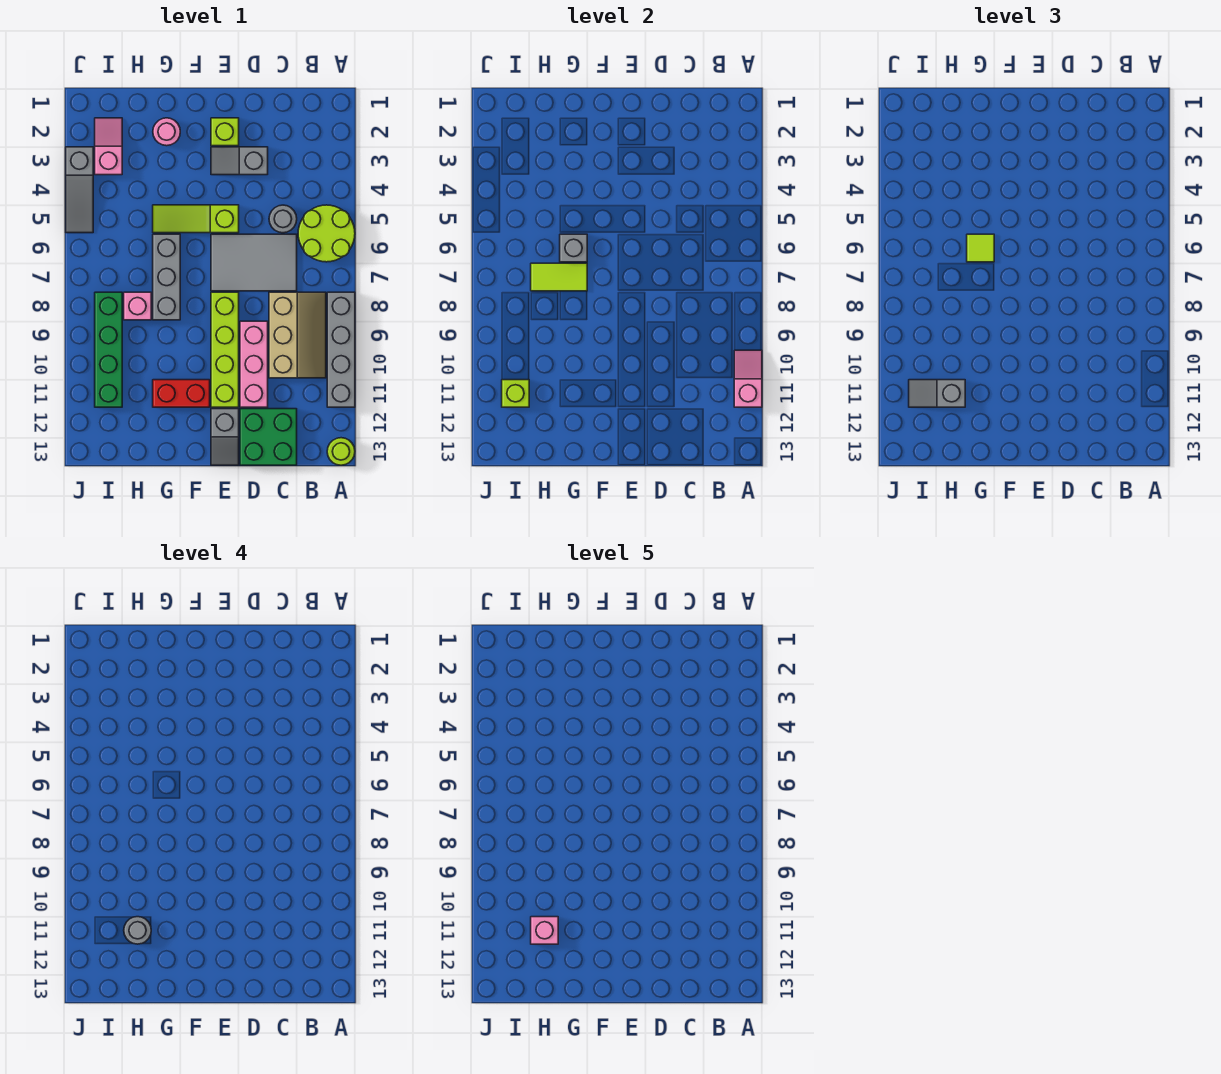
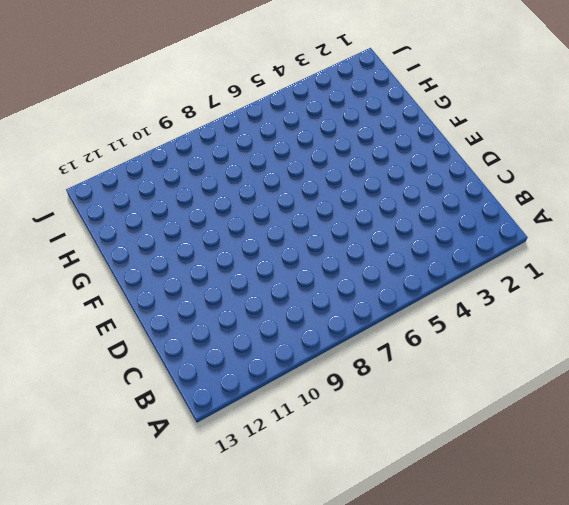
none -> lime round brick A5:B6 level 1
none -> grey brick A8:A11 level 1
none -> lime round brick A13 level 1

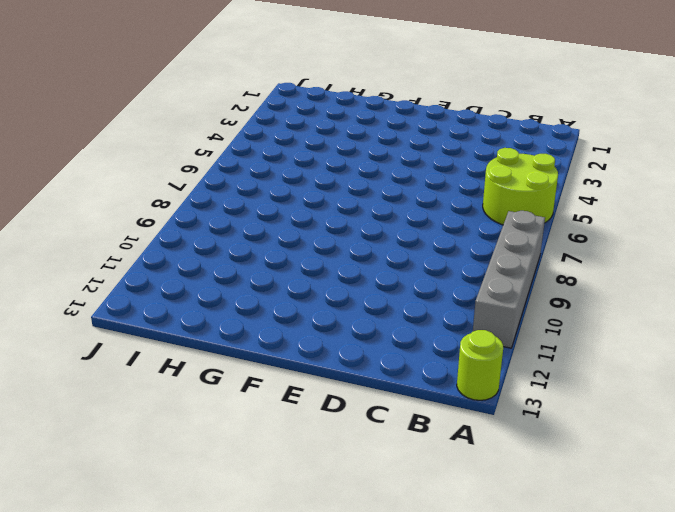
none -> tan slope B8:C10 level 1 top C
none -> grey round brick C5 level 1
none -> grey tile C6:E7 level 1

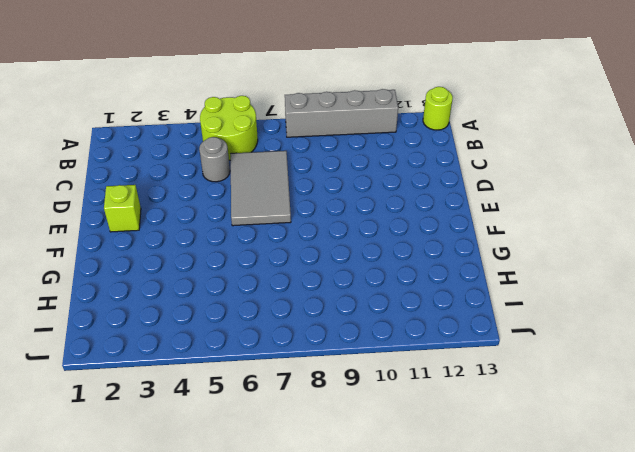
none -> tan slope B8:C10 level 1 top C
none -> green brick C12:D13 level 1
none -> grey slope D3:E3 level 1 top D

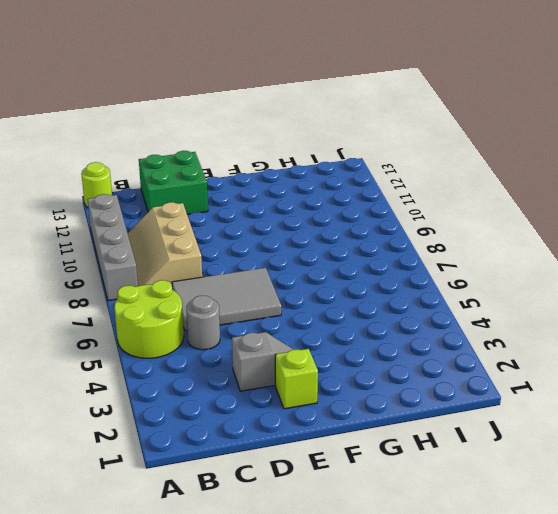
none -> pink brick D9:D11 level 1
none -> lime slope E5:G5 level 1 top E
none -> lime brick E8:E11 level 1

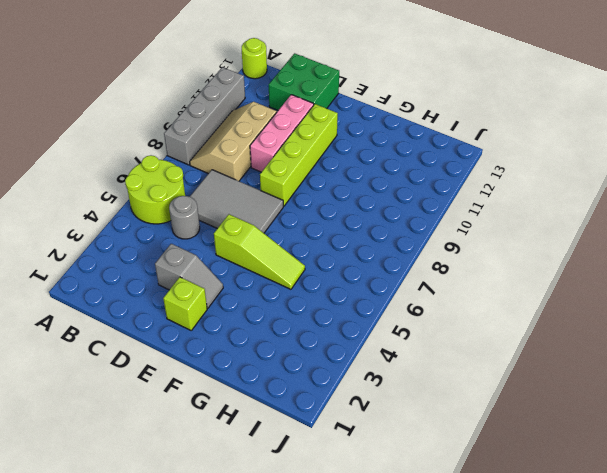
none -> grey slope E12:E13 level 1 top 12
none -> red brick F11:G11 level 1
none -> pink round brick G2 level 1

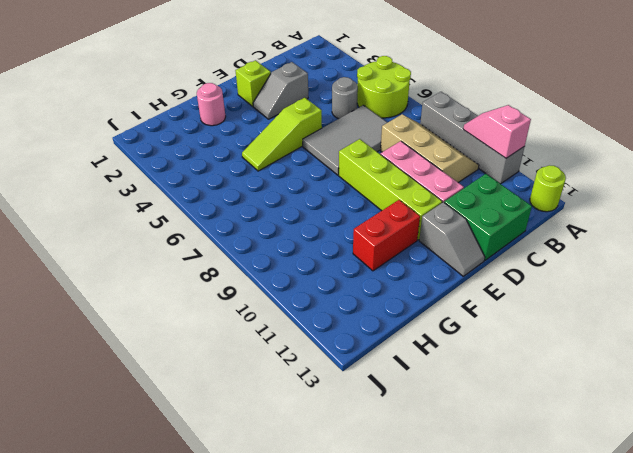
none -> grey brick G6:G8 level 1
none -> pink brick H8 level 1
none -> pink slope I2:I3 level 1 top 3

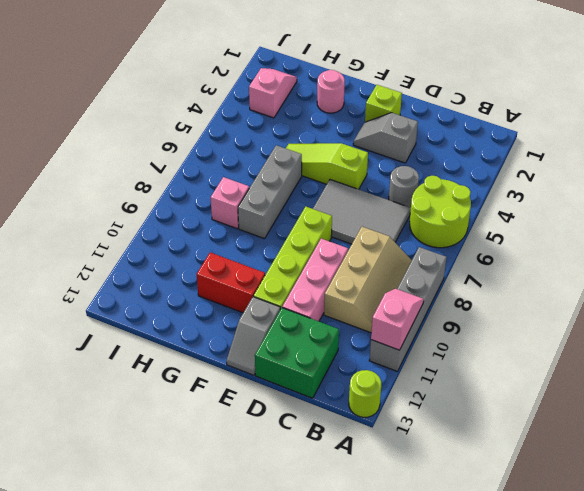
none -> green brick I8:I11 level 1
none -> grey slope J3:J5 level 1 top 3
none -> grey brick G6 level 2

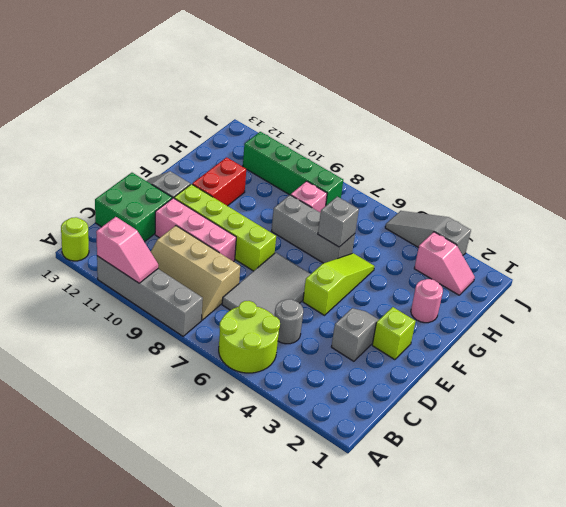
none -> lime tile G7:H7 level 2
none -> lime brick I11 level 2
none -> lime tile G6 level 3

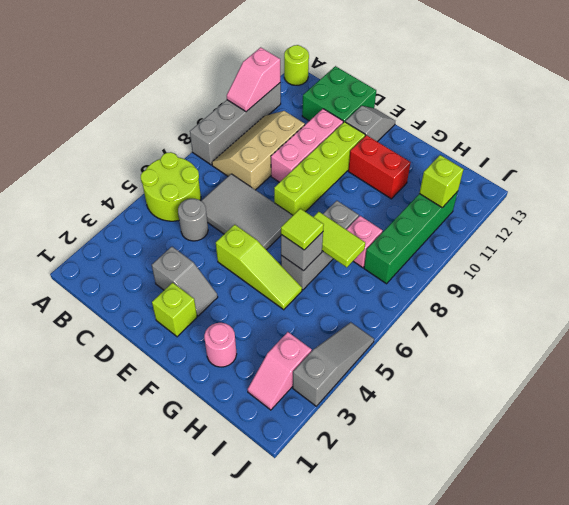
none -> grey slope H11:I11 level 3 top H
none -> grey round brick H11 level 4
none -> pink brick H11 level 5

